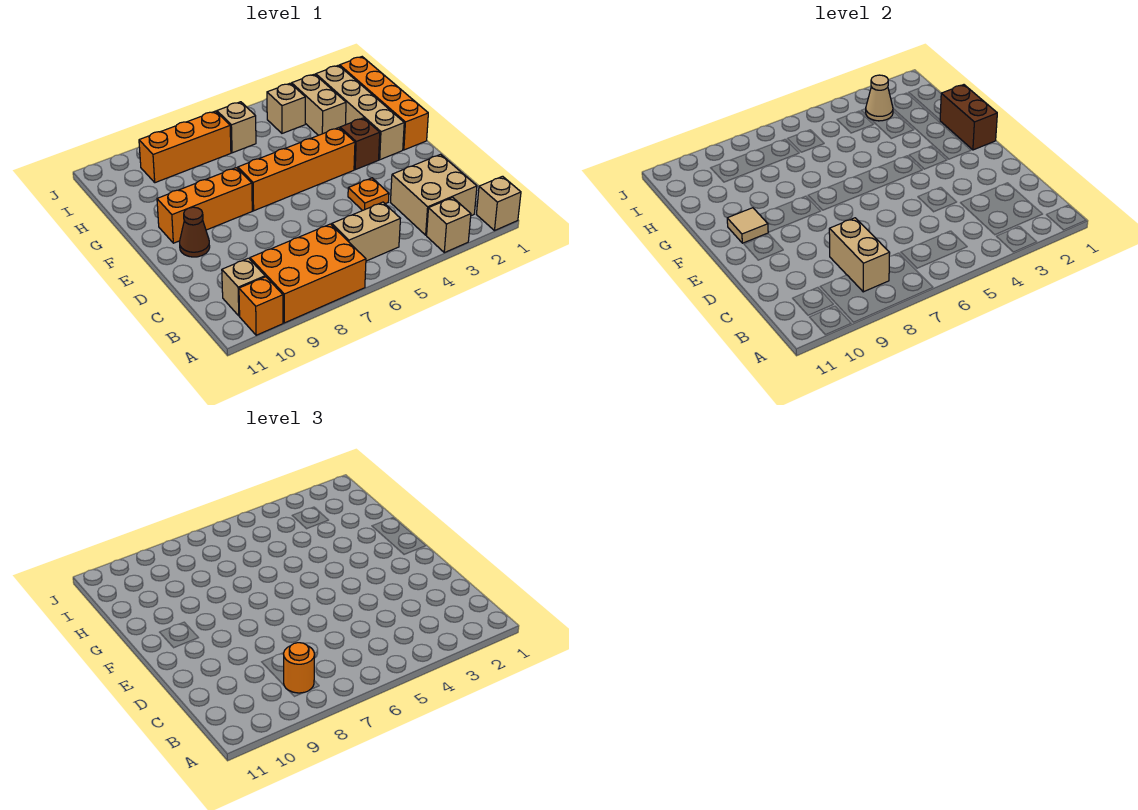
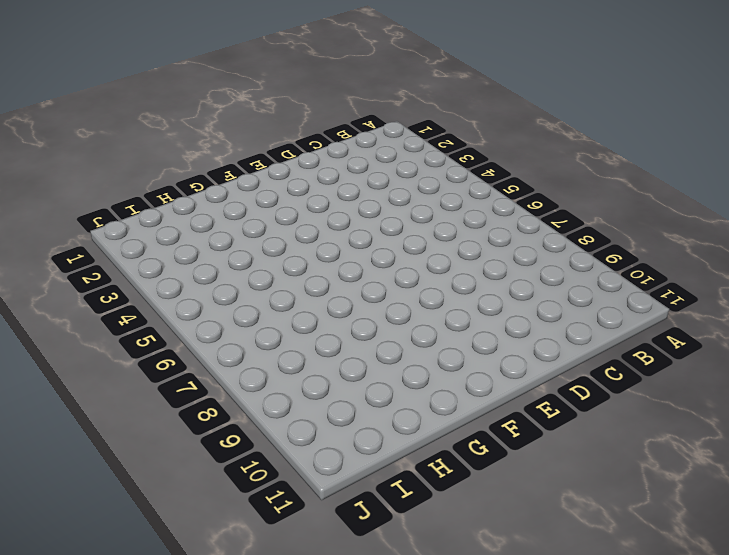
none -> tan brick A1 level 1
none -> tan brick A3 level 1
none -> orange brick A7:B9 level 1

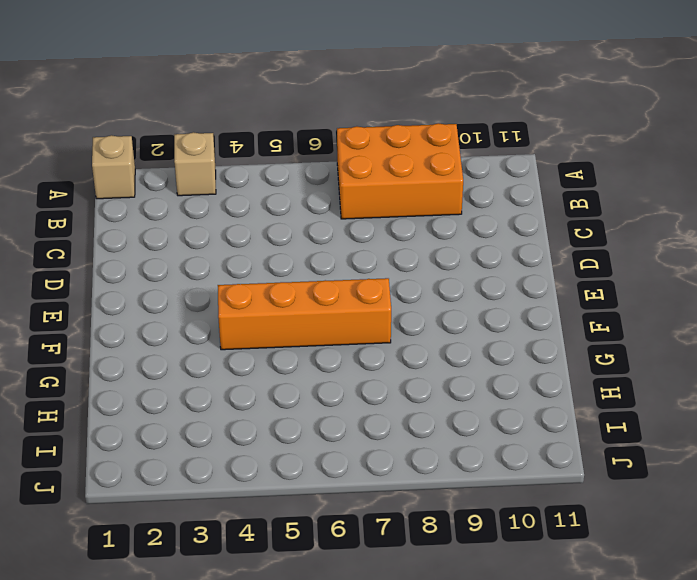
none -> orange brick A10 level 1
none -> tan brick B2:C3 level 1
none -> tan brick B5:B6 level 1

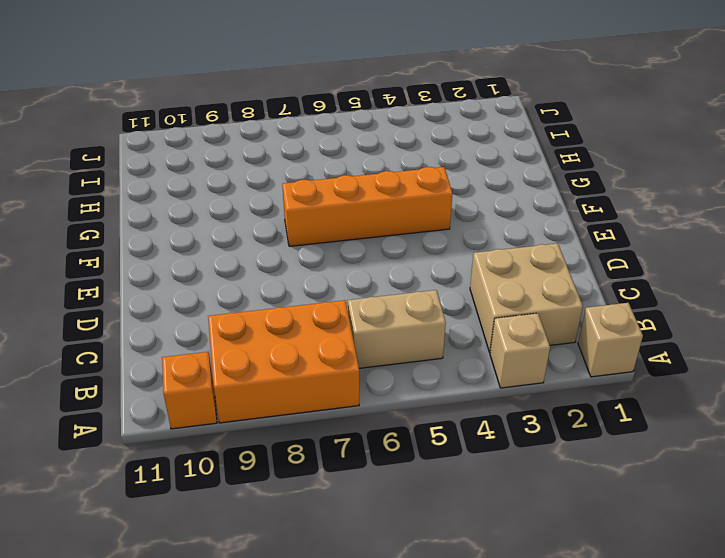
none -> tan brick B10 level 1
none -> orange plate D4 level 1
none -> brown cone E10 level 1

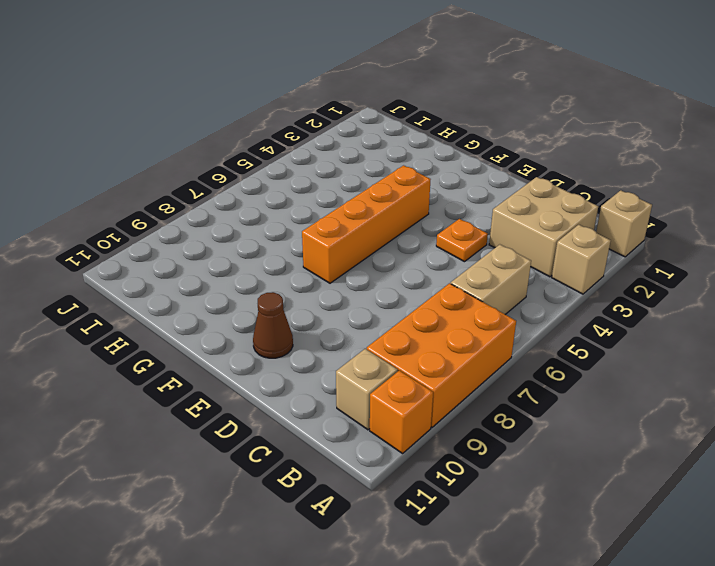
none -> orange brick F1:I1 level 1
none -> tan brick F2:I2 level 1
none -> brown brick F3 level 1

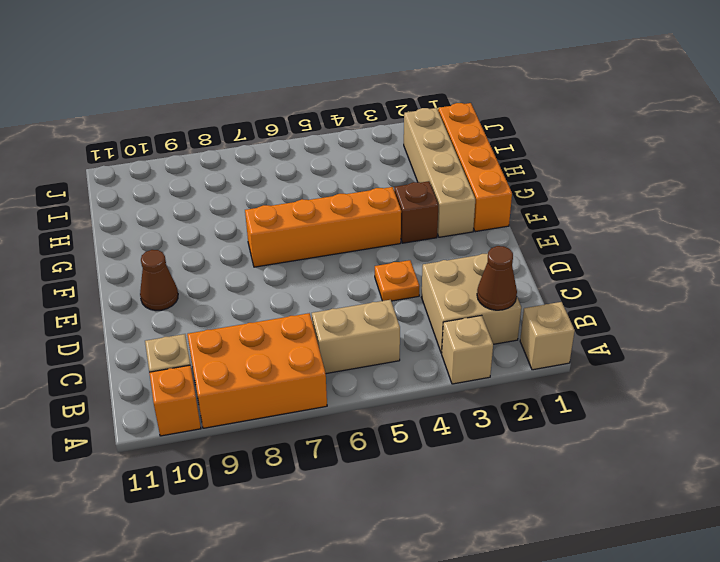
brown cone B2 level 2 -> none
none -> orange brick F8:F10 level 1
none -> tan brick H3:I3 level 1
none -> tan brick I4 level 1

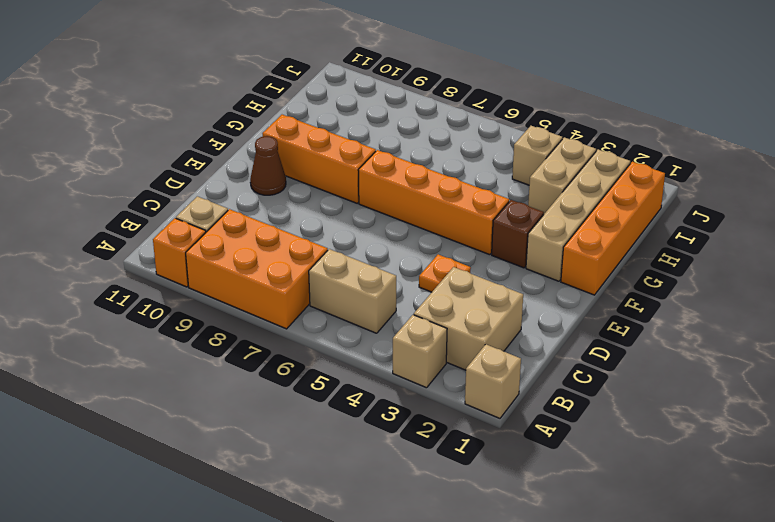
none -> tan brick I6 level 1
none -> orange brick I7:I9 level 1
none -> tan brick B8:C8 level 2

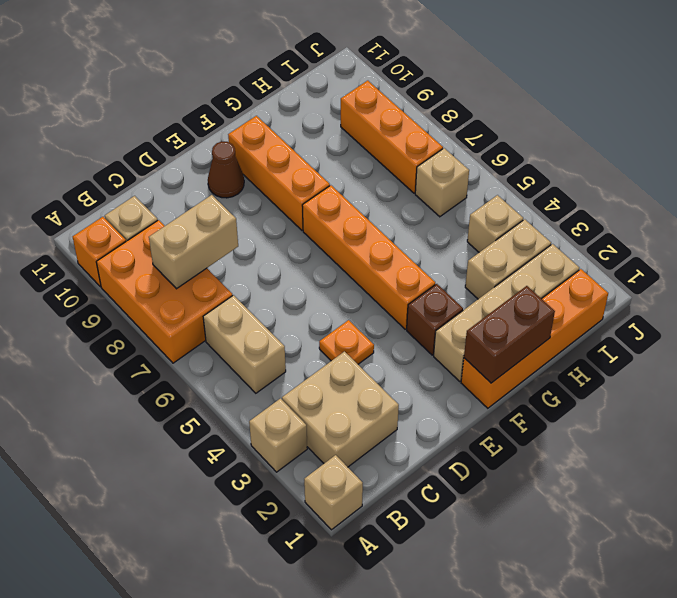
none -> tan tile F10 level 2
none -> tan cone I3 level 2
none -> orange round brick B8 level 3

